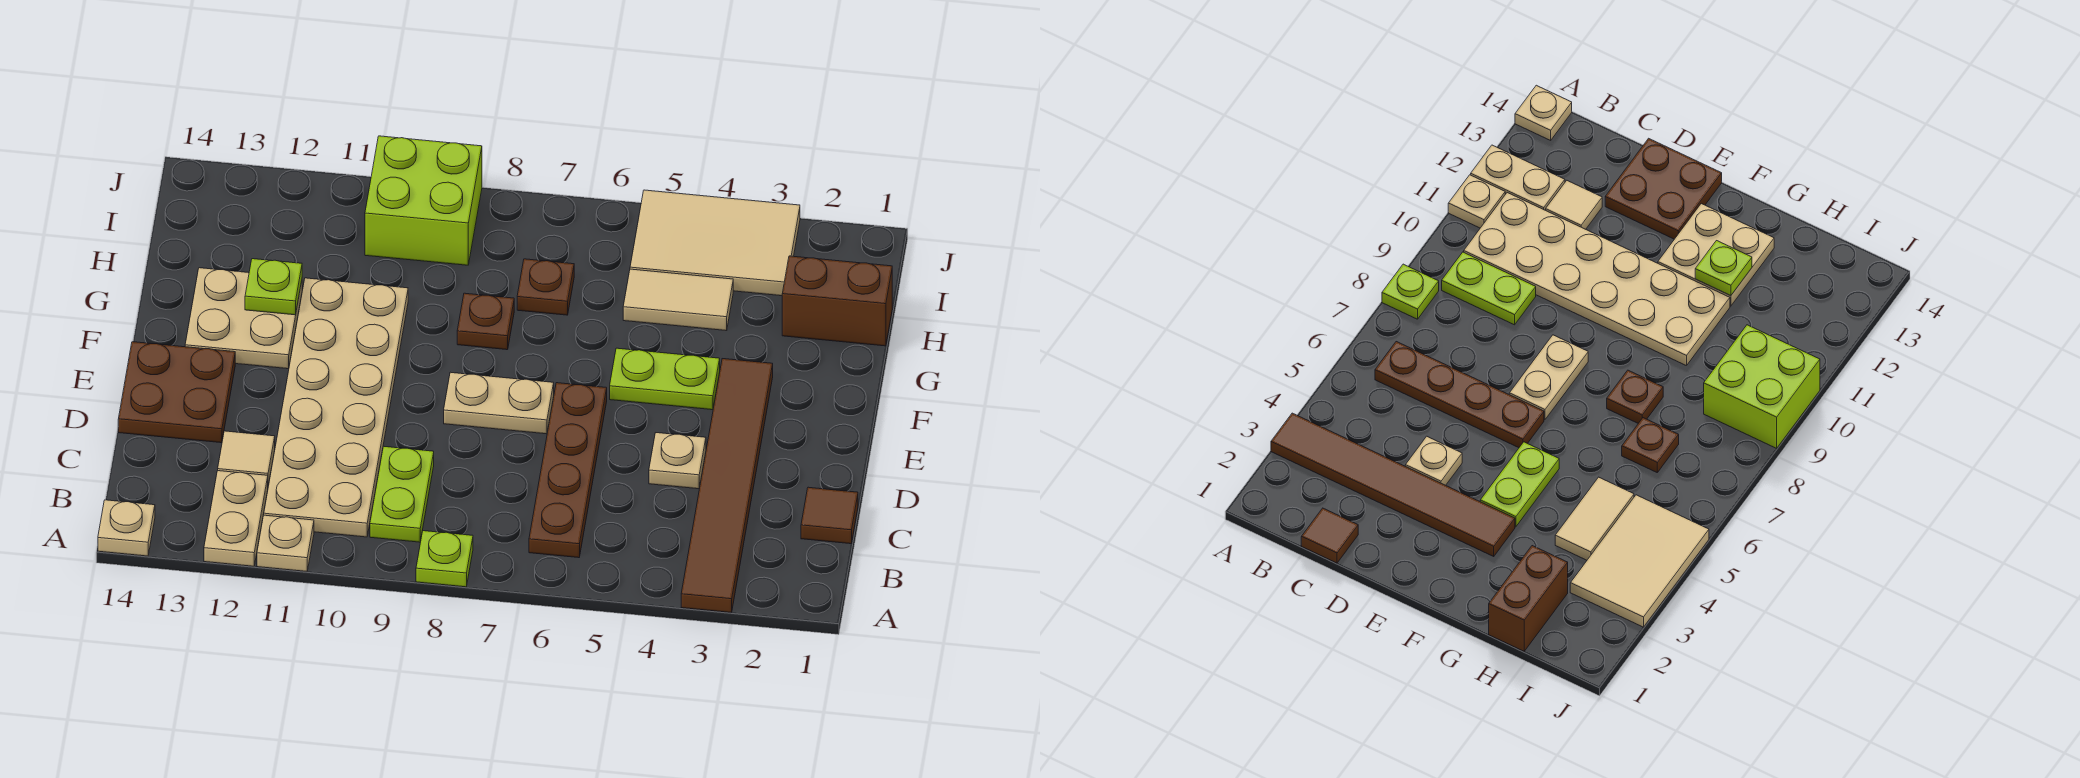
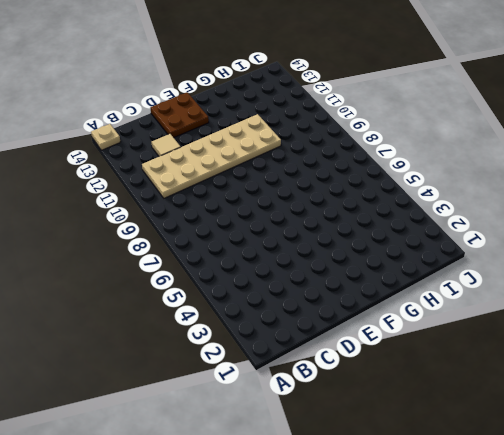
none -> brown tile A3:F3 level 1
none -> lime plate A8 level 1
none -> tan plate A11 level 1

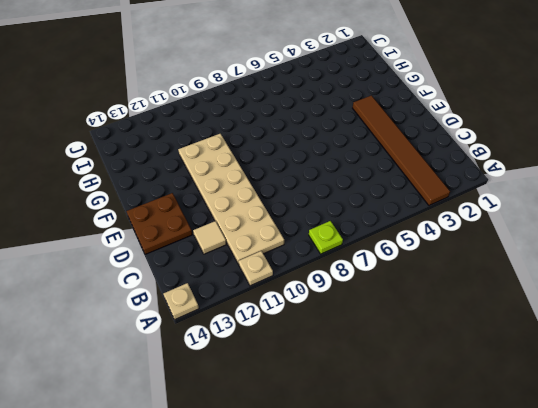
none -> tan plate A12:B12 level 1
none -> brown plate B6:E6 level 1
none -> lime plate B9:C9 level 1

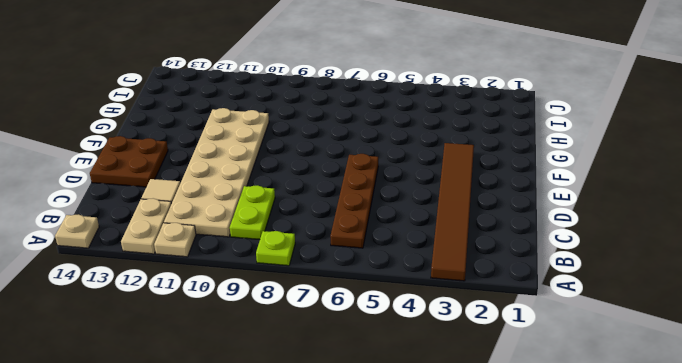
none -> brown tile C1 level 1
none -> tan plate D4 level 1
none -> tan plate E7:E8 level 1

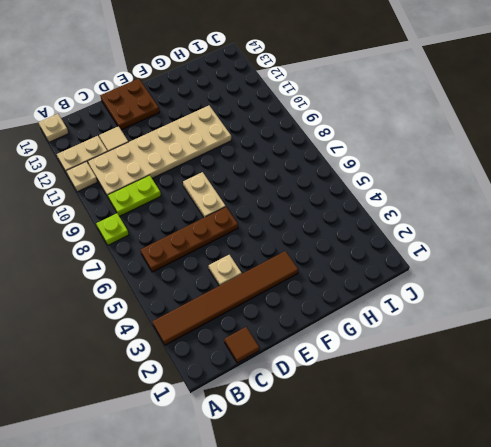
none -> lime plate F4:F5 level 1
none -> tan plate F12:G13 level 1
none -> brown plate G8 level 1

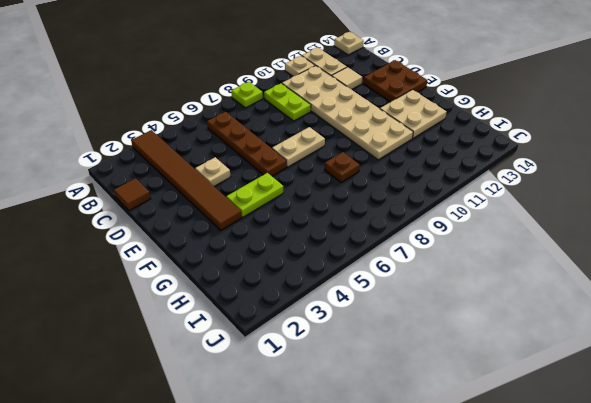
none -> brown brick H1:H2 level 1
none -> tan tile H4:H5 level 1
none -> brown plate H7 level 1

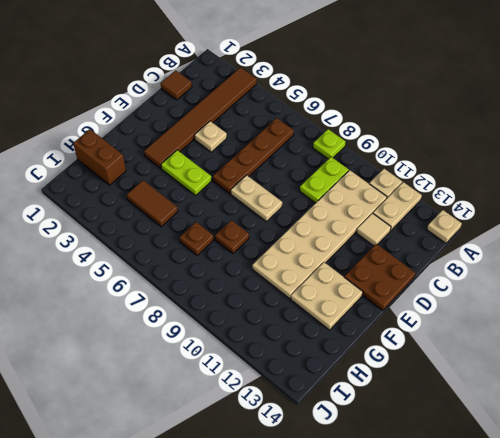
brown tile H4:H5 level 1 -> tan tile H4:H5 level 1
none -> tan tile I3:J5 level 1
none -> lime brick I9:J10 level 1
none -> lime plate G12 level 2

